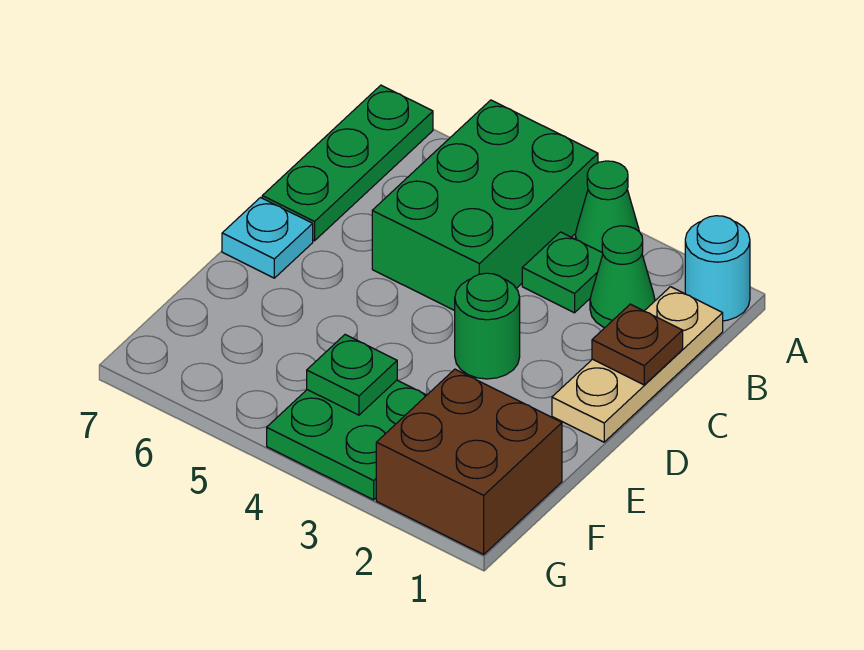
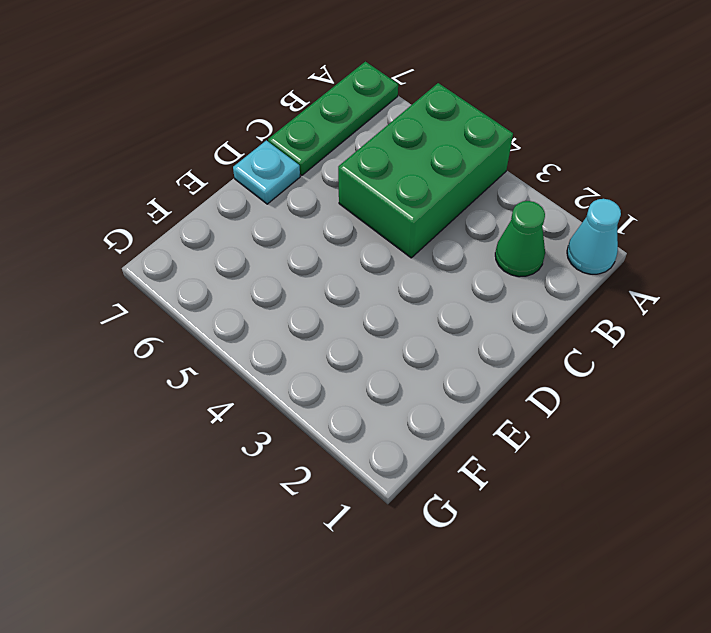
cyan cone A1 level 1 -> cyan round brick A1 level 1
none -> green cone A3 level 1
none -> tan plate B1:D1 level 1
none -> green plate B3 level 1

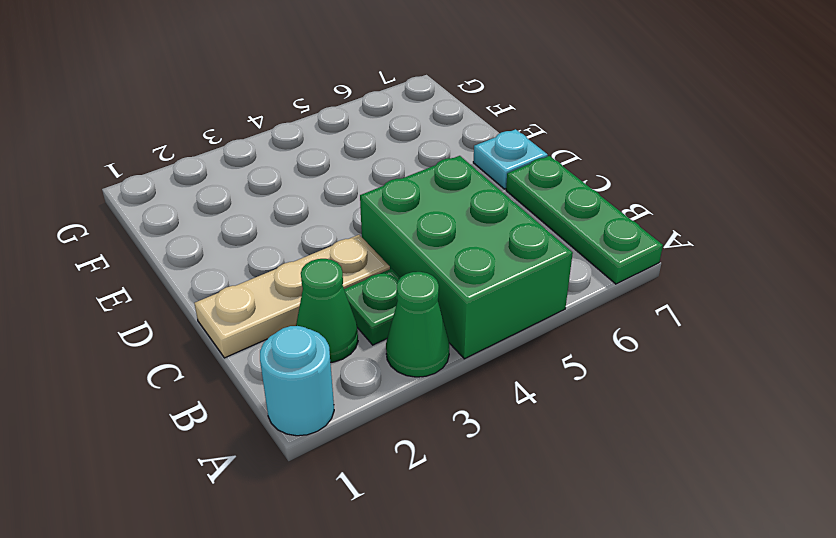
tan plate C1:C3 level 1 -> tan plate B1:D1 level 1
none -> green round brick D3 level 1
none -> brown brick F1:G2 level 1
none -> green plate F3:G4 level 1

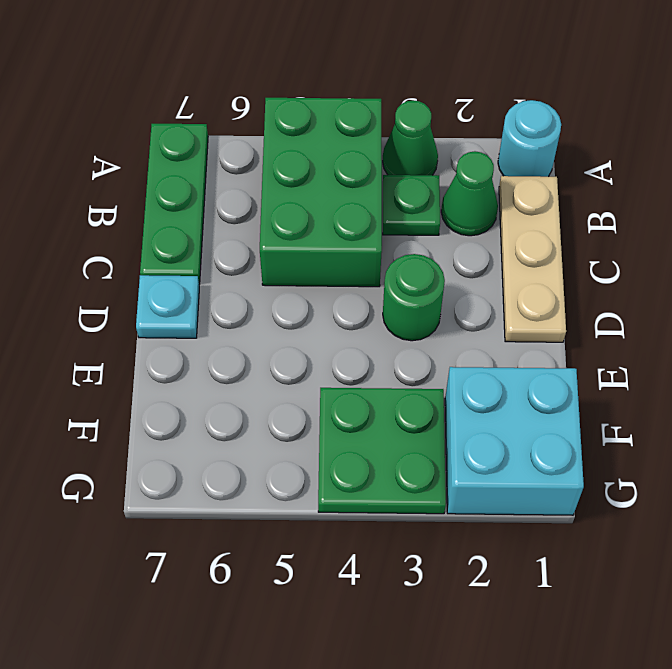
cyan brick F1:G2 level 1 -> brown brick F1:G2 level 1
none -> brown plate C1 level 2
none -> green plate F4 level 2

